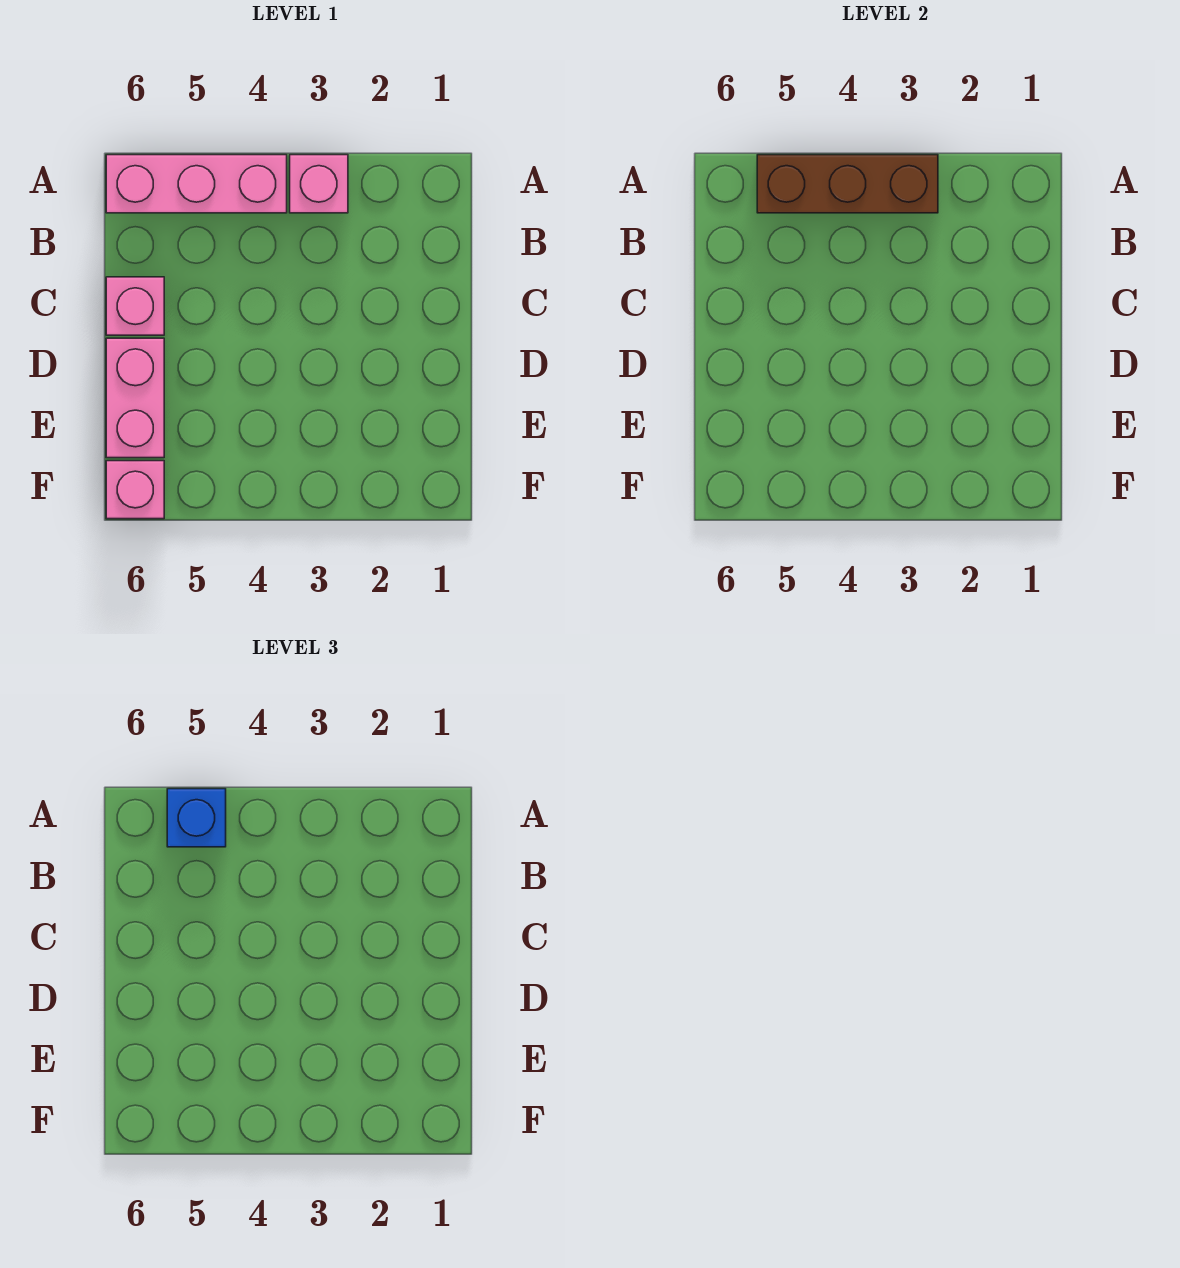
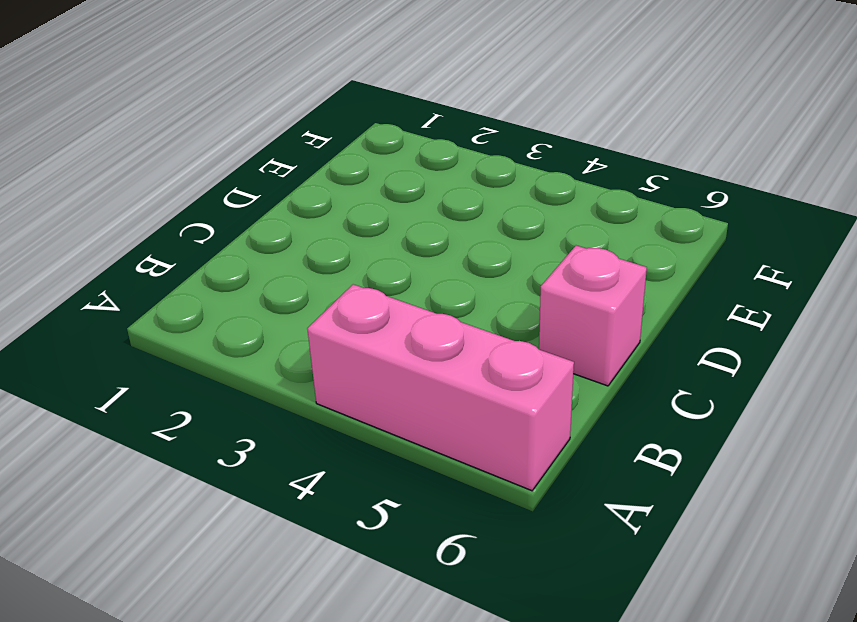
none -> pink brick A3 level 1
none -> pink brick D6:E6 level 1

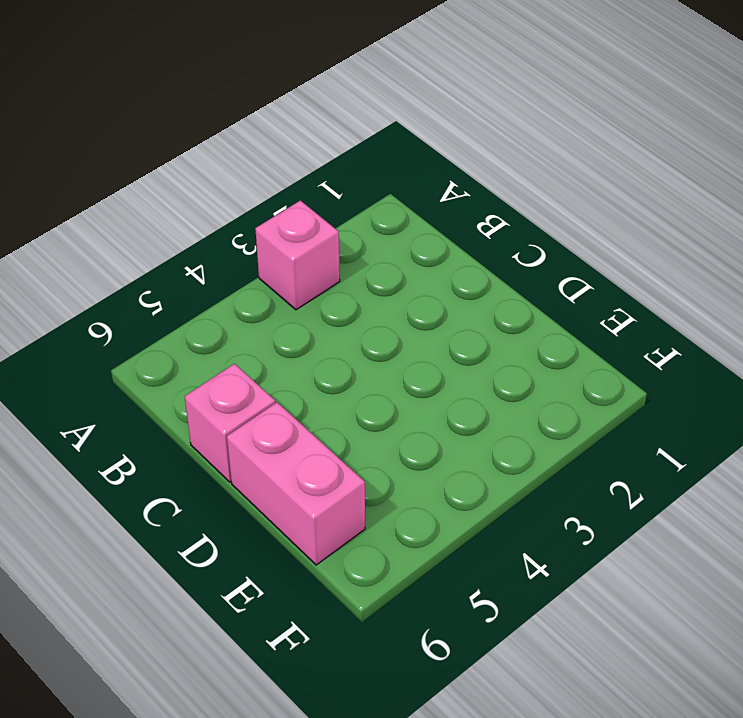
none -> pink brick A4:A6 level 1
none -> pink brick F6 level 1

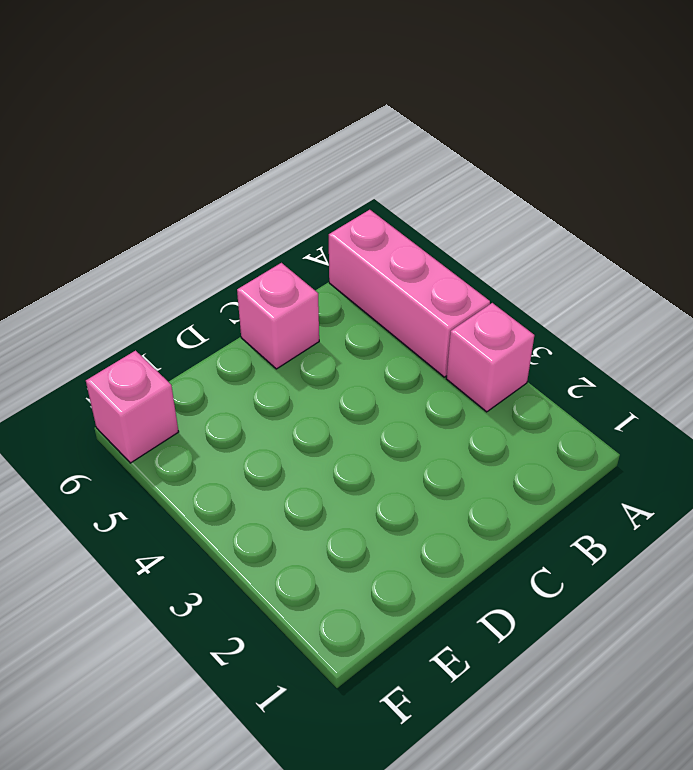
none -> pink brick D6:E6 level 1
none -> brown brick A3:A5 level 2

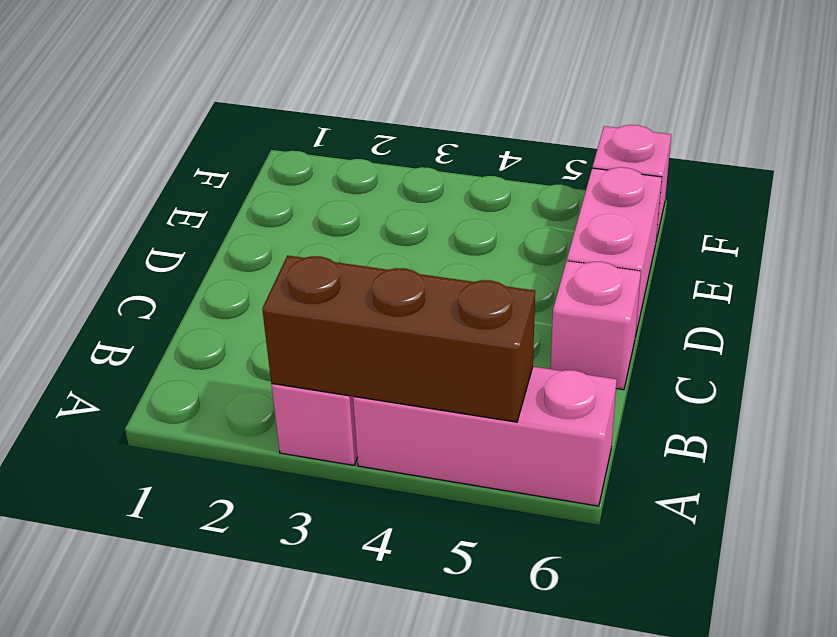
none -> blue brick A5 level 3

